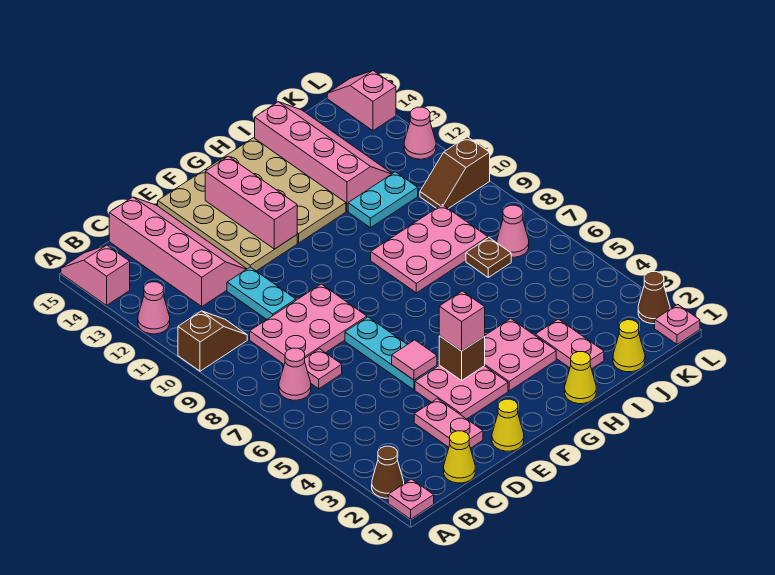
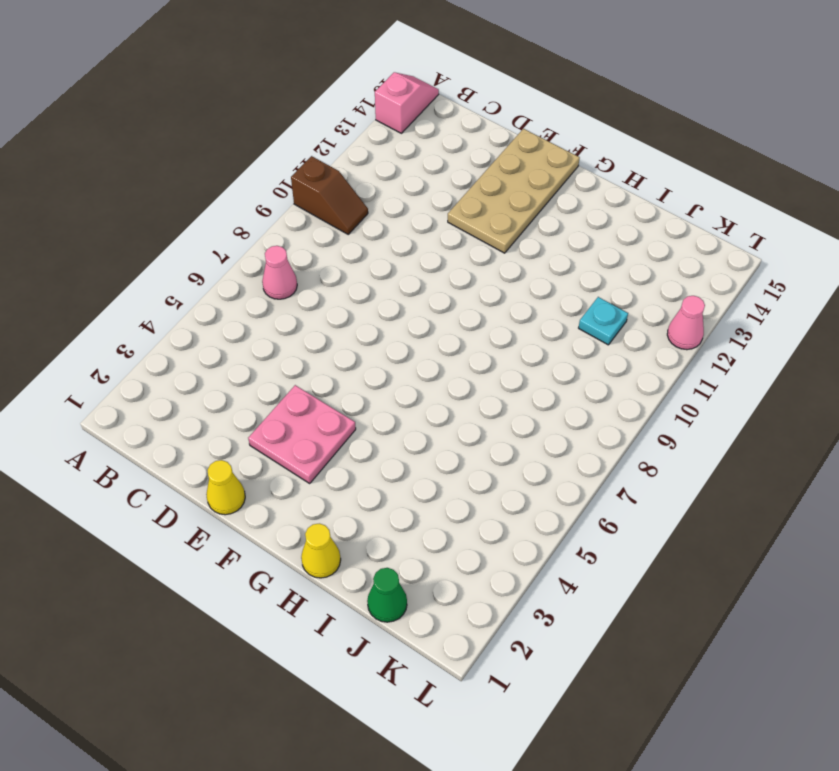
green cone J1 level 1 -> yellow cone J1 level 1
cyan plate J11 level 1 -> cyan plate I11:J11 level 1
none -> pink plate A1 level 1
none -> brown cone A2 level 1
none -> pink cone A12 level 1
none -> yellow cone C1 level 1

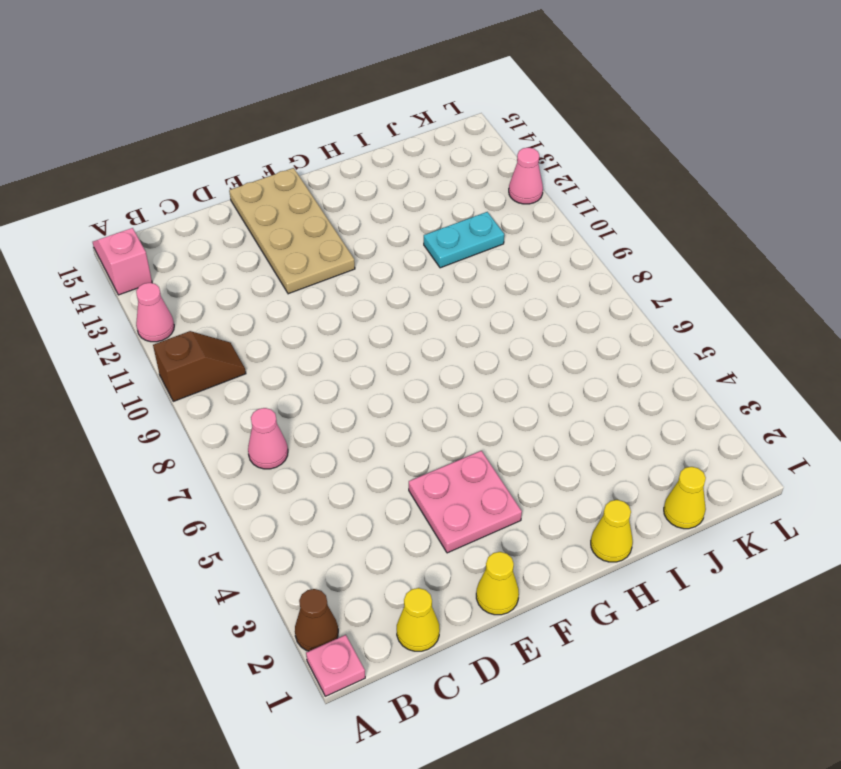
none -> pink plate C7 level 1
none -> pink plate C8:E9 level 1
none -> pink slope C12:D15 level 1 top C
none -> pink plate D2:D3 level 1

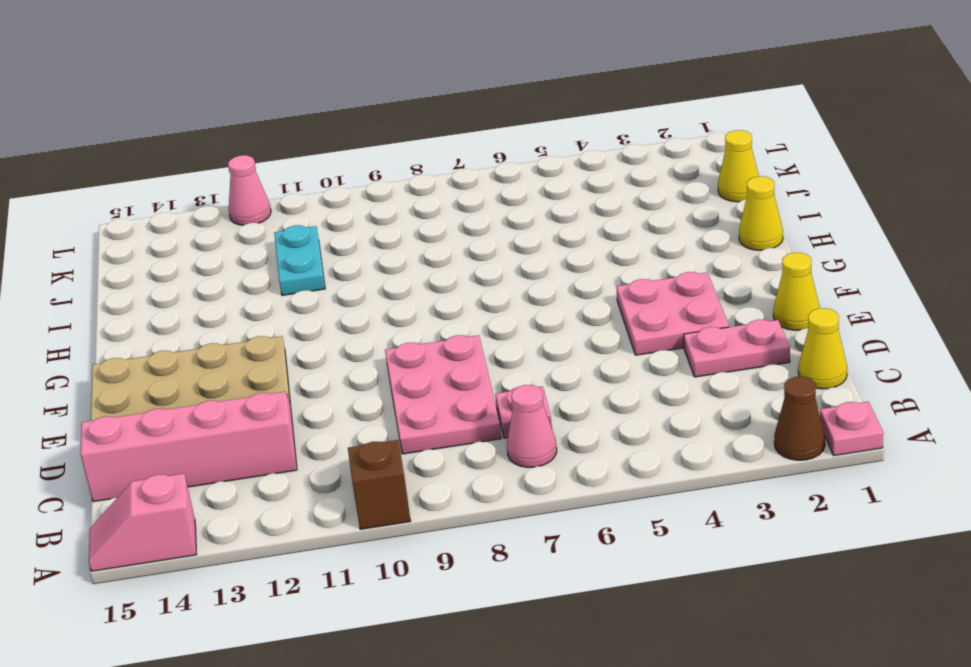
none -> pink cone A12 level 1
none -> cyan plate D10:D11 level 1
none -> cyan plate E5:E7 level 1
none -> pink plate G3:H4 level 1

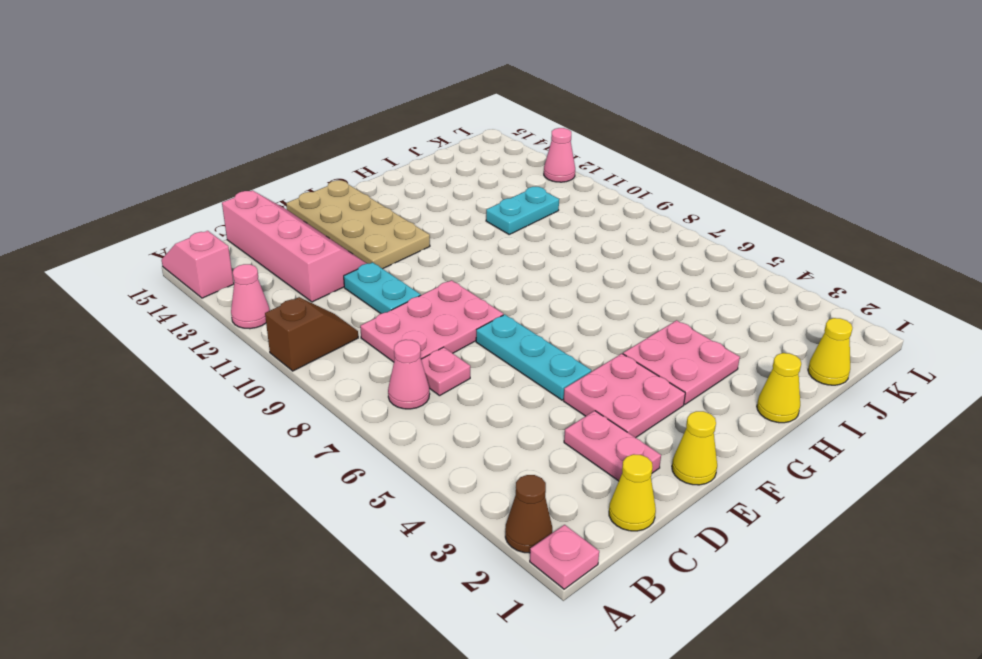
none -> tan plate G12:H15 level 1
none -> pink plate H8:J9 level 1
none -> pink plate I2:I3 level 1
none -> pink slope I12:J15 level 1 top I

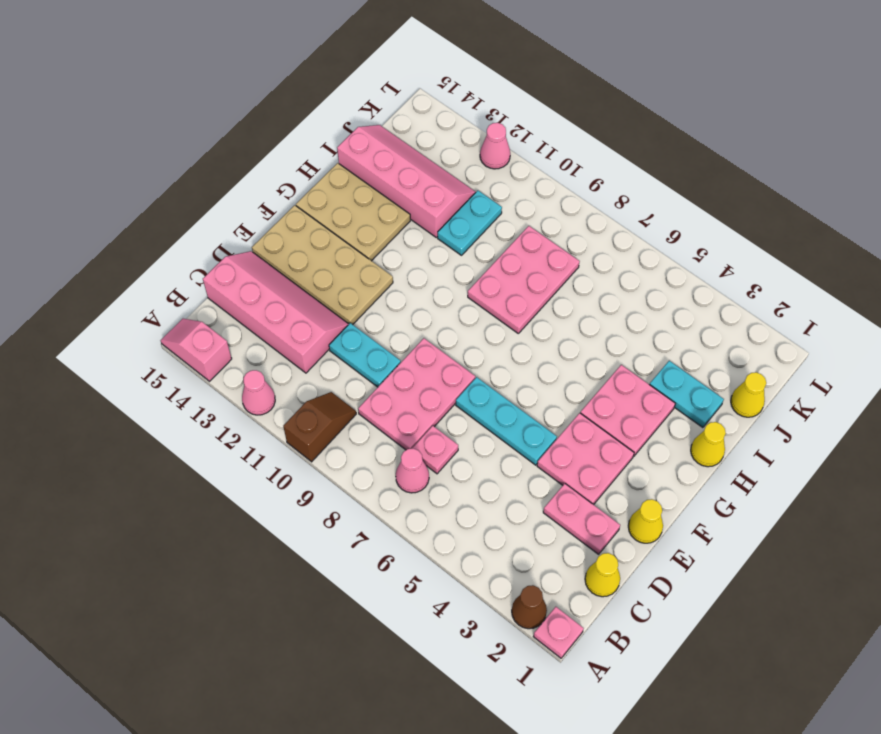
tan plate G13:H15 level 1 -> tan plate G12:H15 level 1
cyan plate I2:I3 level 1 -> pink plate I2:I3 level 1
none -> brown plate J7 level 1
none -> pink cone K7 level 1
none -> brown slope K10:L10 level 1 top L
none -> pink plate L1 level 1

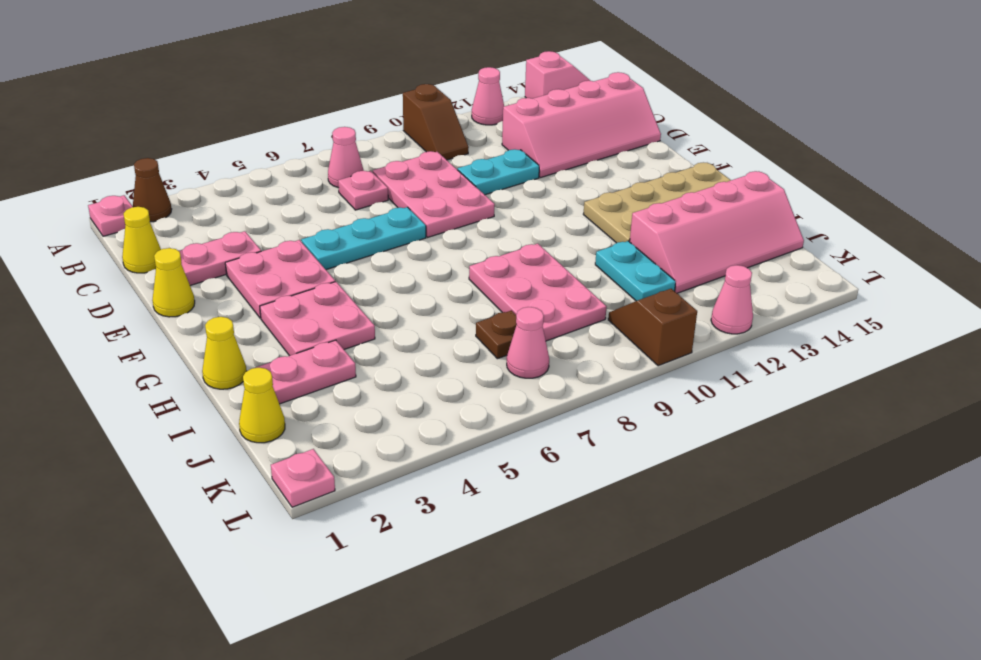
none -> tan plate E12:F15 level 1
none -> brown cone L2 level 1
none -> pink slope L14:L15 level 1 top 14
none -> pink tile E5 level 2

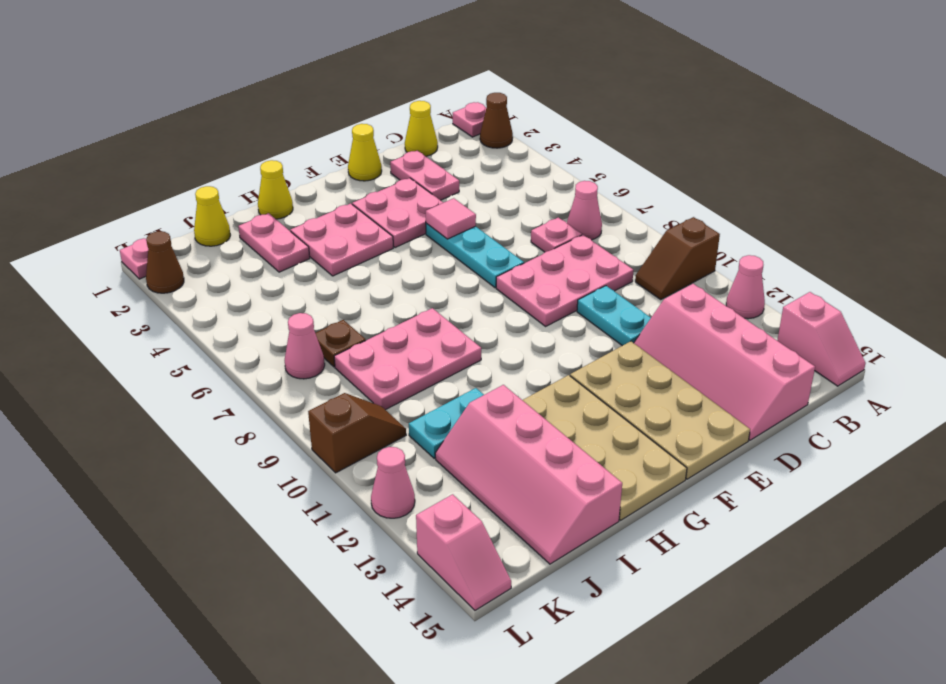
none -> brown brick F4 level 2
none -> pink brick F12:F14 level 2
none -> pink brick F4 level 3

